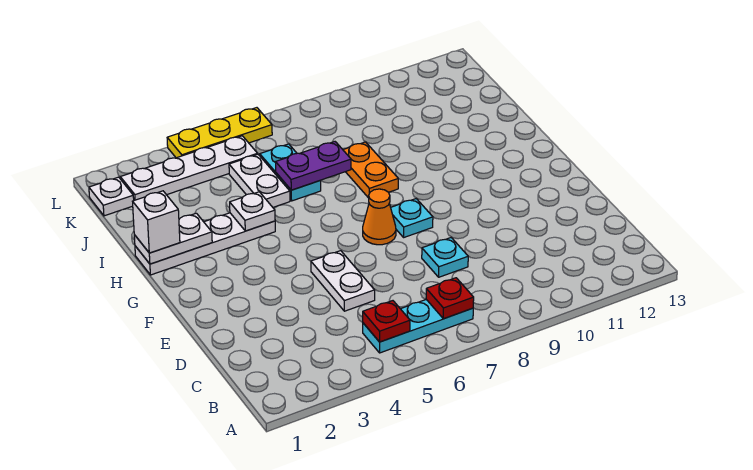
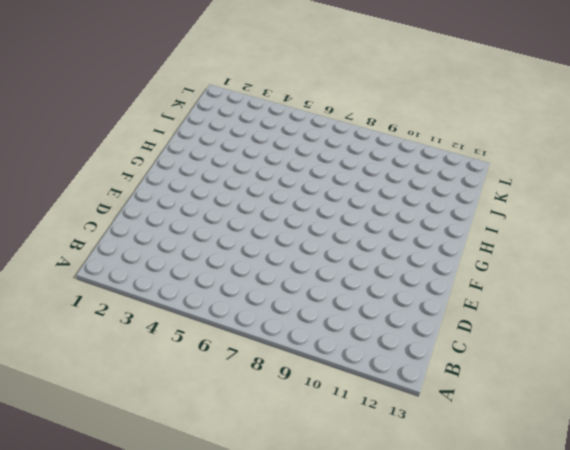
none -> cyan plate B5:B7 level 1
none -> white plate D5:E5 level 1
none -> cyan plate D8 level 1

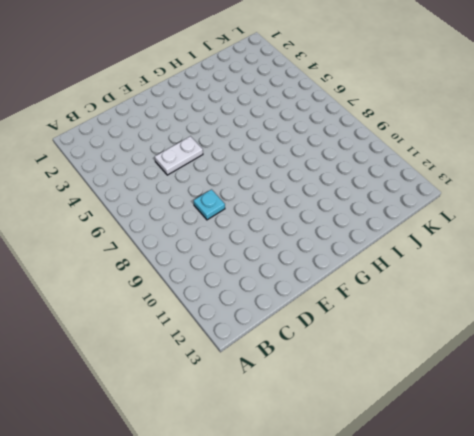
none -> cyan plate B5:B7 level 1
none -> orange cone F7 level 1
none -> cyan plate F8 level 1

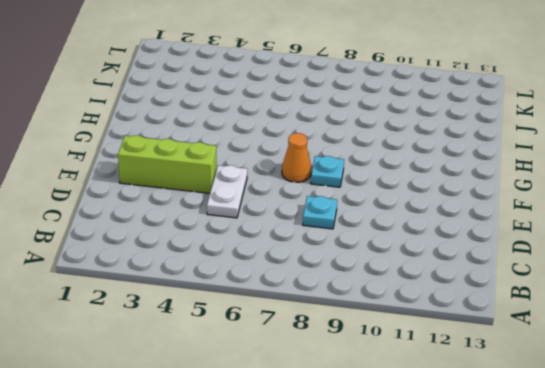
lime brick E2:E4 level 1 -> none
none -> cyan plate B5:B7 level 1
none -> white plate H1:H4 level 1
none -> orange plate H8:I8 level 1

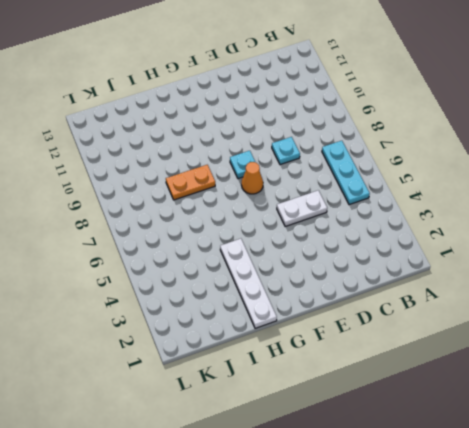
none -> white plate I5:J5 level 1
none -> cyan plate I6:J6 level 1
none -> white plate K1 level 1

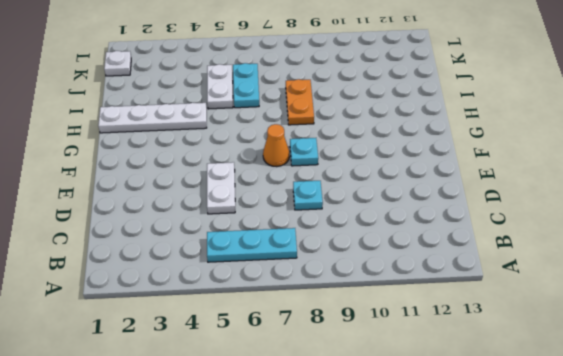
none -> white plate K2:K5 level 1
none -> yellow plate L4:L6 level 1
none -> red plate B5 level 2

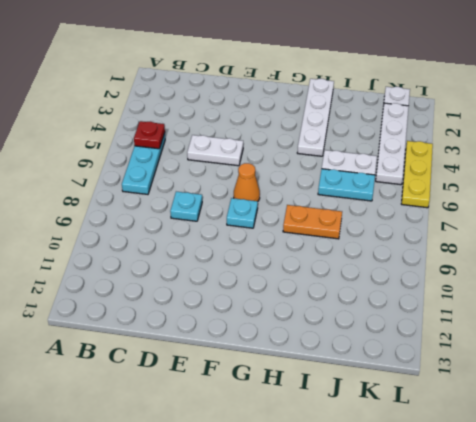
none -> red plate B7 level 2
none -> white plate H1:H2 level 2
none -> white plate H4 level 2

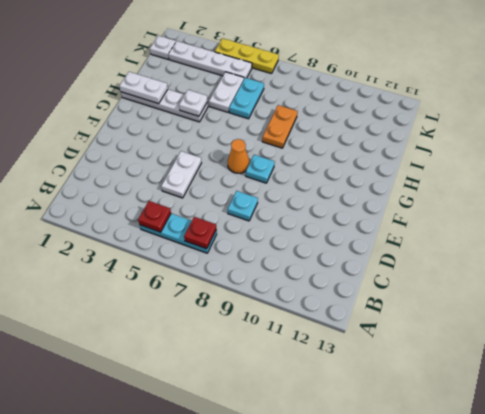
none -> purple plate I6:I7 level 2
none -> white brick H1 level 3

